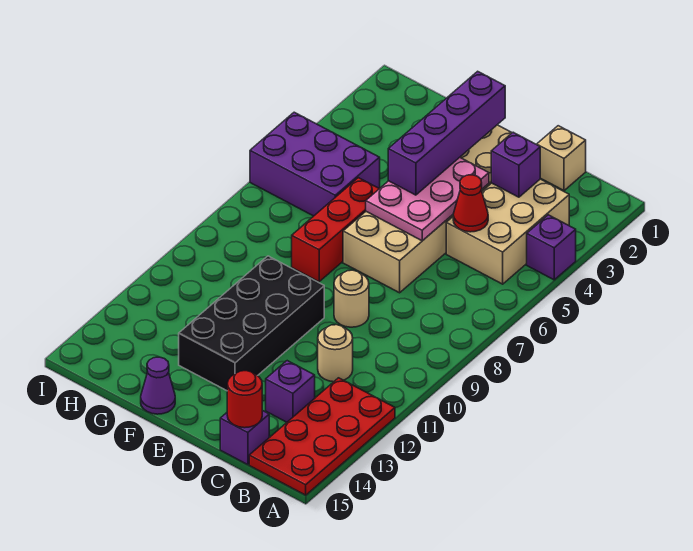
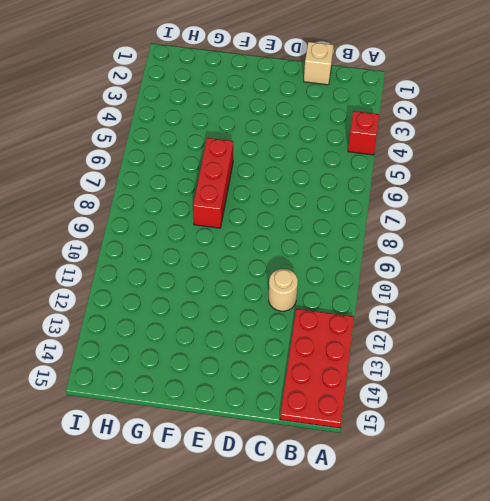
red brick A4 level 1 -> purple brick A4 level 1
none -> tan brick B3:C5 level 1
none -> purple brick C13 level 1
none -> purple brick C15 level 1

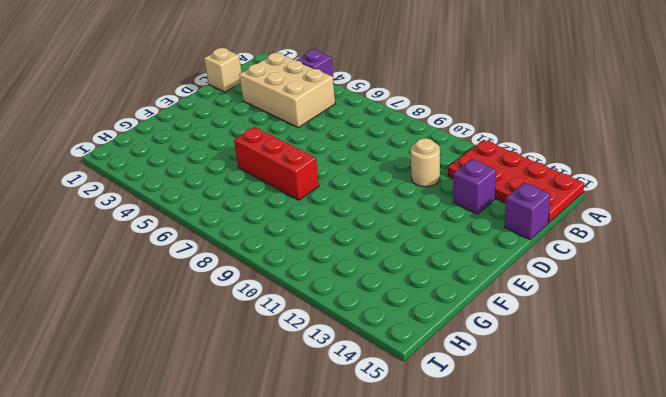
none -> tan brick D2:E7 level 1
none -> tan round brick D9 level 1
none -> black brick E10:F13 level 1

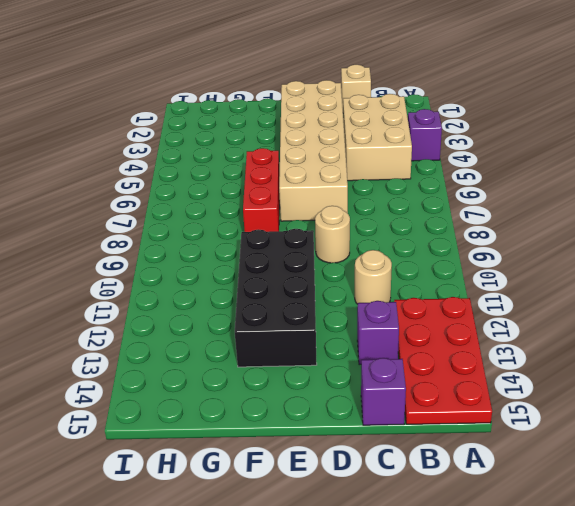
none -> purple cone F15 level 1
none -> purple brick G5:I6 level 1
none -> purple brick C3 level 2

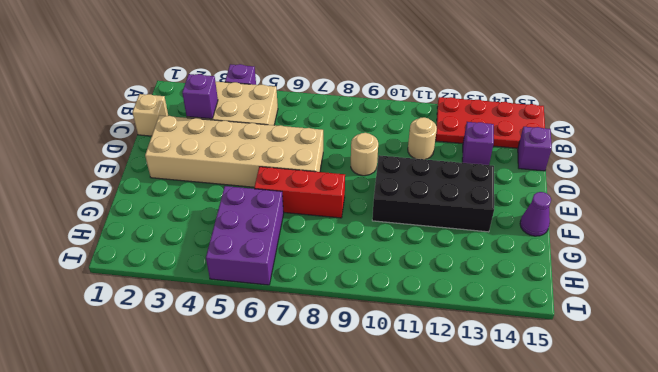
none -> red cone C5 level 2
none -> red round brick C15 level 2
none -> pink plate D4:E6 level 2

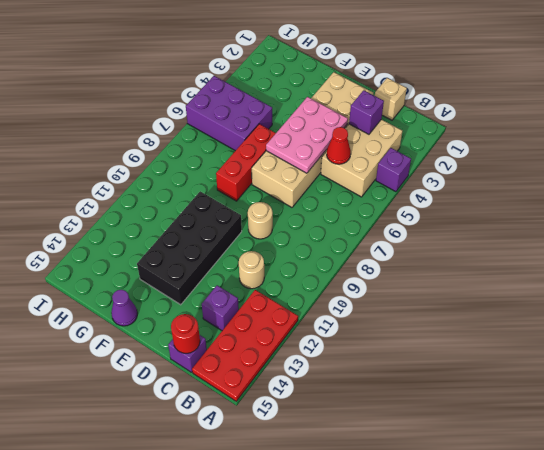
none -> purple brick E2:E5 level 3

